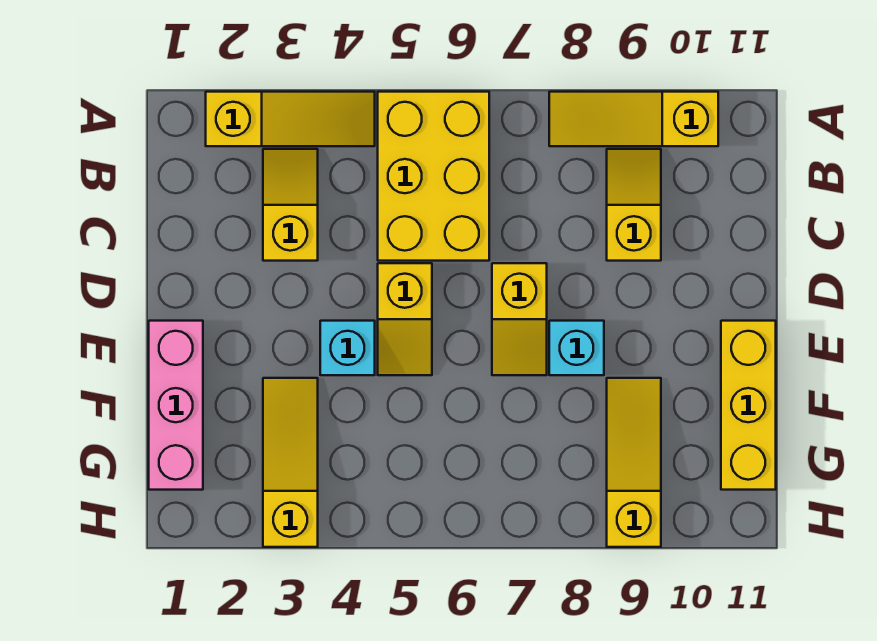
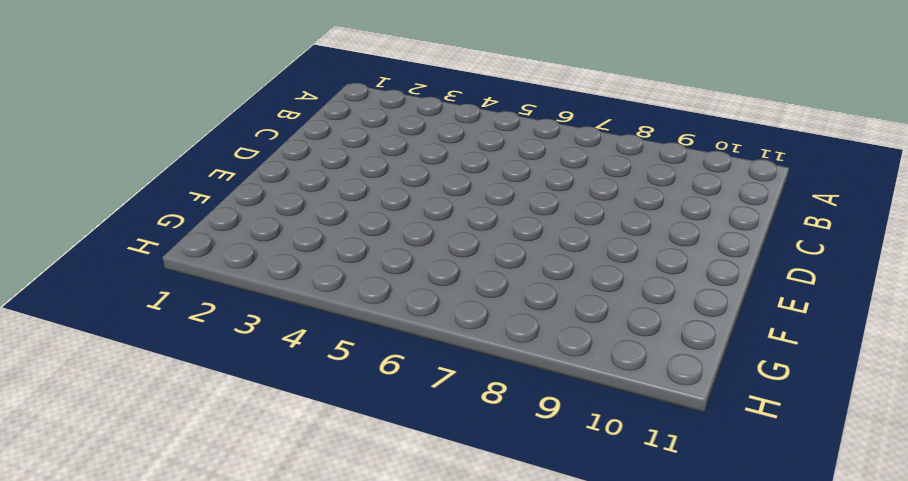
none -> yellow slope A2:A4 level 1 top 2
none -> yellow brick A5:C6 level 1
none -> yellow slope A8:A10 level 1 top 10

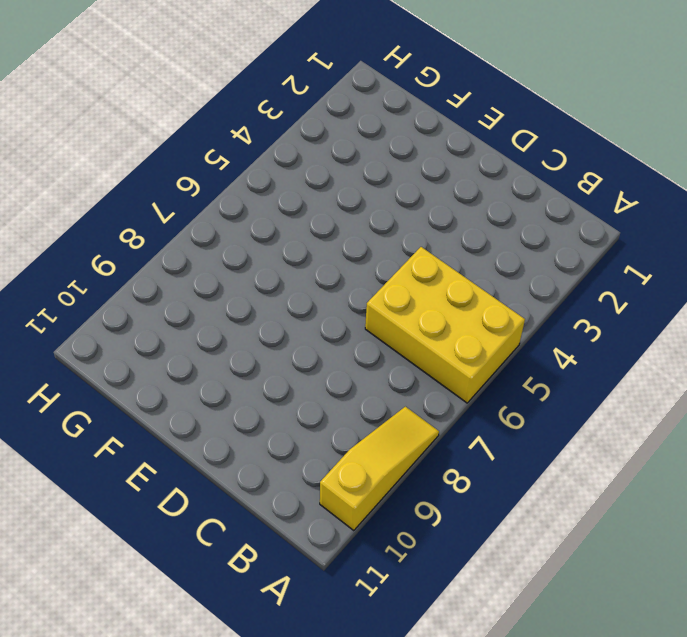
none -> yellow slope A2:A4 level 1 top 2
none -> yellow slope B3:C3 level 1 top C
none -> yellow slope B9:C9 level 1 top C

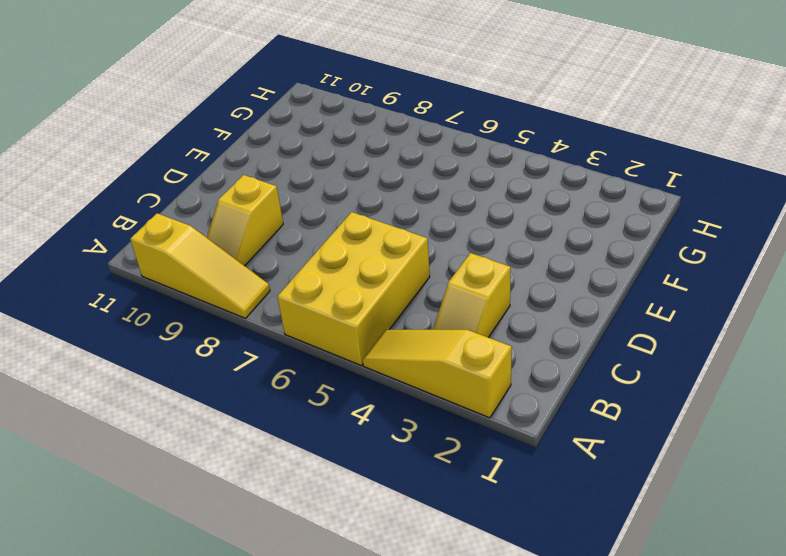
none -> yellow slope D5:E5 level 1 top D
none -> yellow slope D7:E7 level 1 top D
none -> pink brick E1:G1 level 1

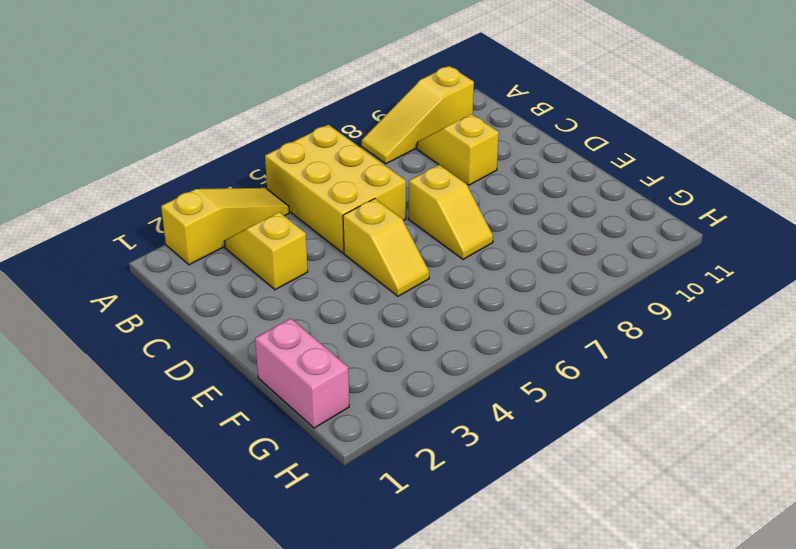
pink brick F1:G1 level 1 -> pink brick E1:G1 level 1
none -> cyan brick E4 level 1
none -> cyan brick E8 level 1
none -> yellow brick E11:G11 level 1

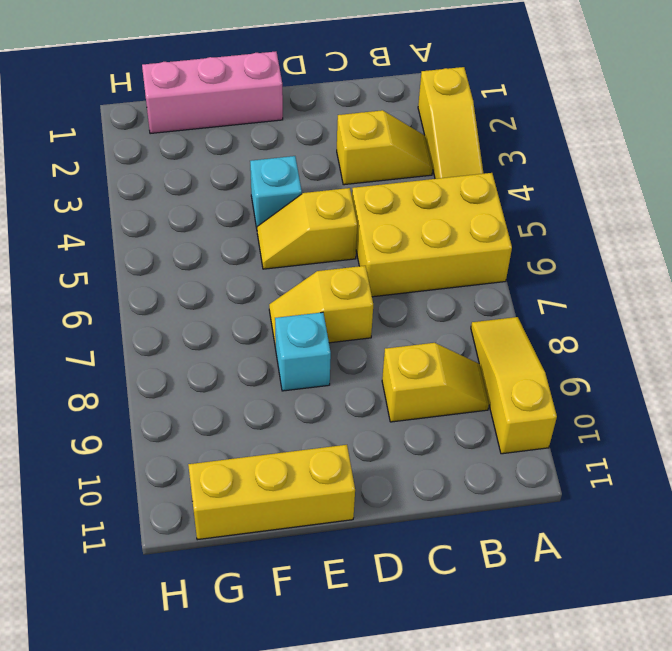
none -> yellow slope F3:H3 level 1 top H
none -> yellow slope F9:H9 level 1 top H

